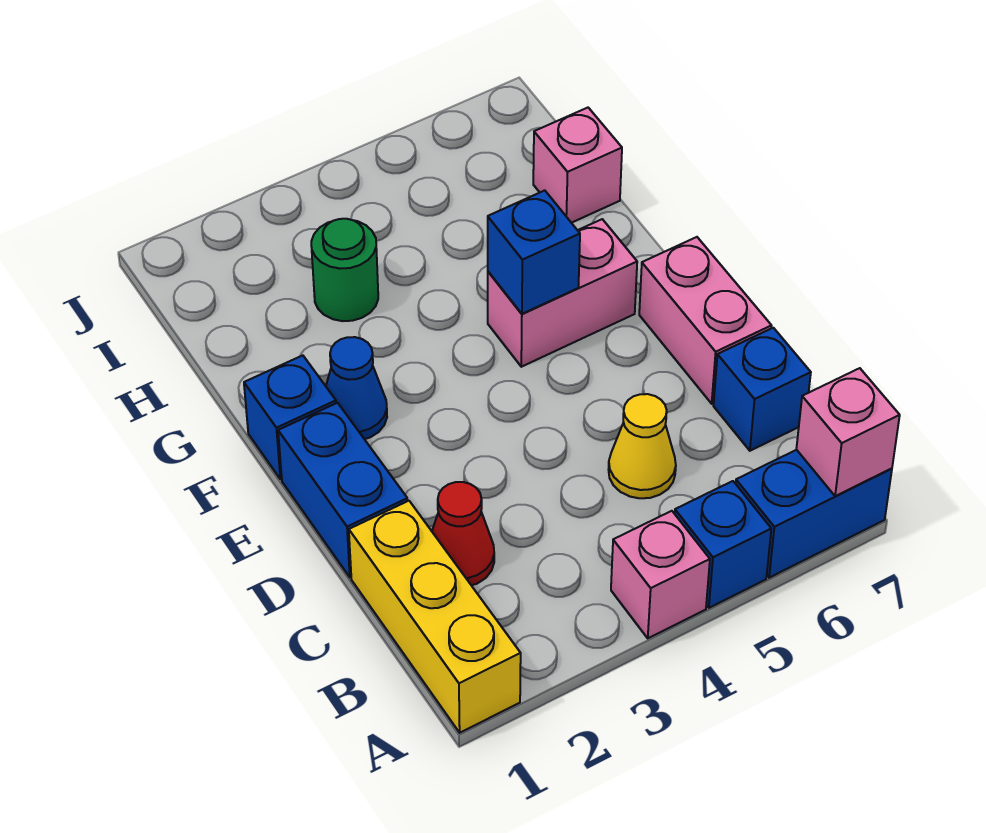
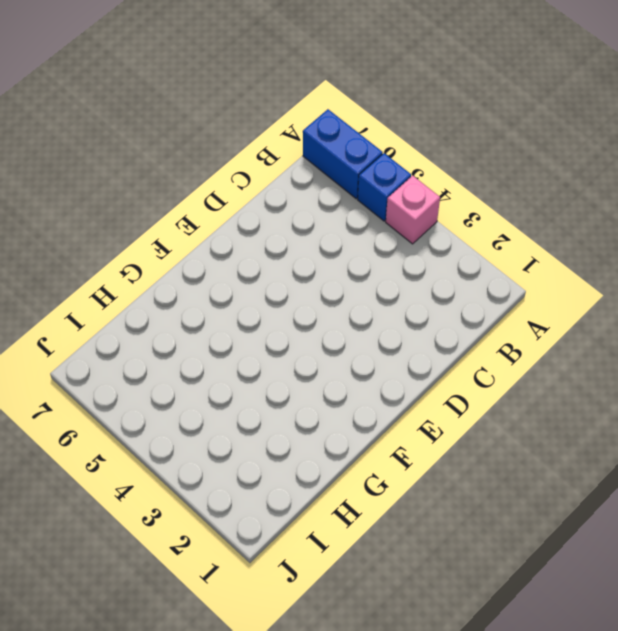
none -> yellow brick A1:C1 level 1
none -> red cone C2 level 1
none -> yellow cone C5 level 1

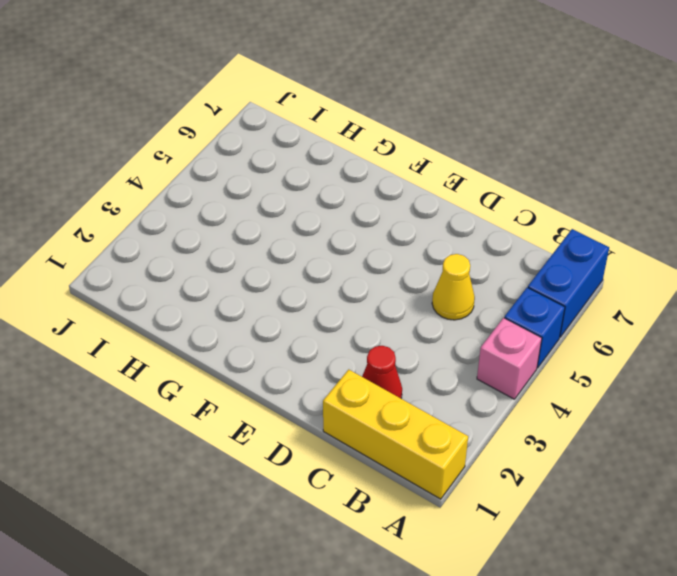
none -> blue brick C7 level 1
none -> blue brick D1:E1 level 1
none -> pink brick D7:E7 level 1

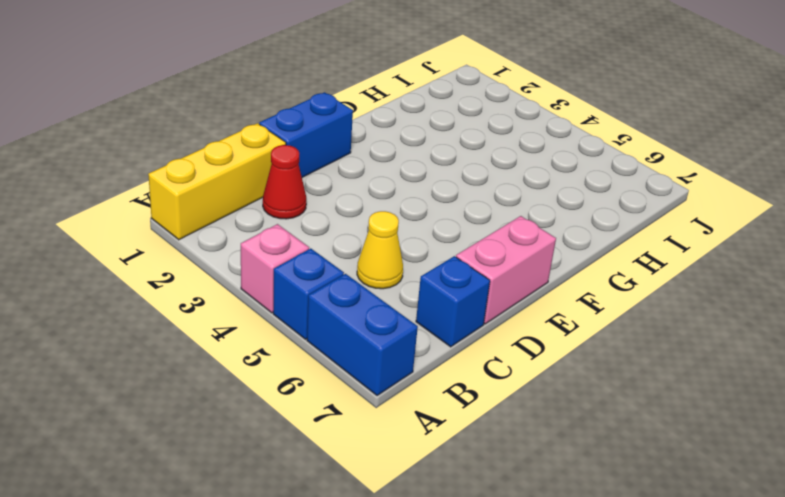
none -> blue brick F1 level 1
none -> blue cone F2 level 1
none -> pink brick F5:F6 level 1

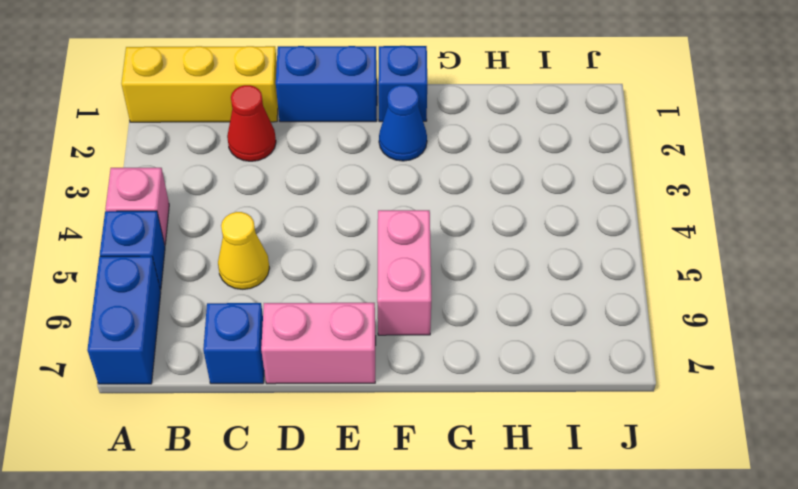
none -> green round brick H3 level 1
none -> pink brick H7 level 1
none -> pink brick A7 level 2

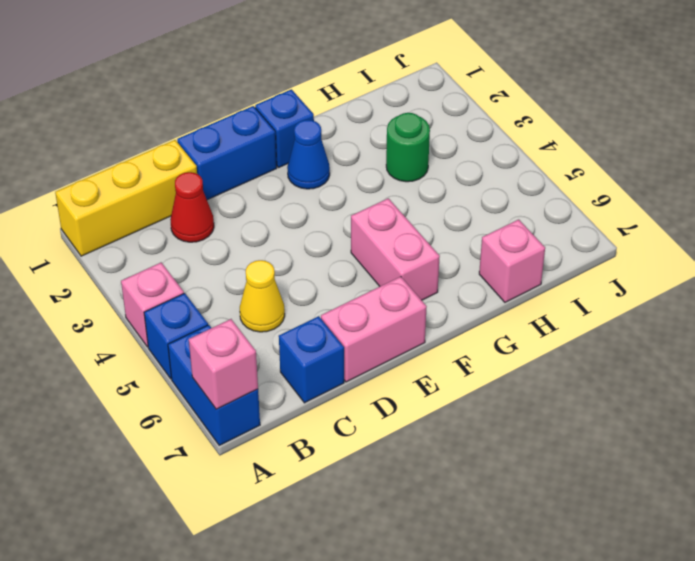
none -> blue brick F5 level 2

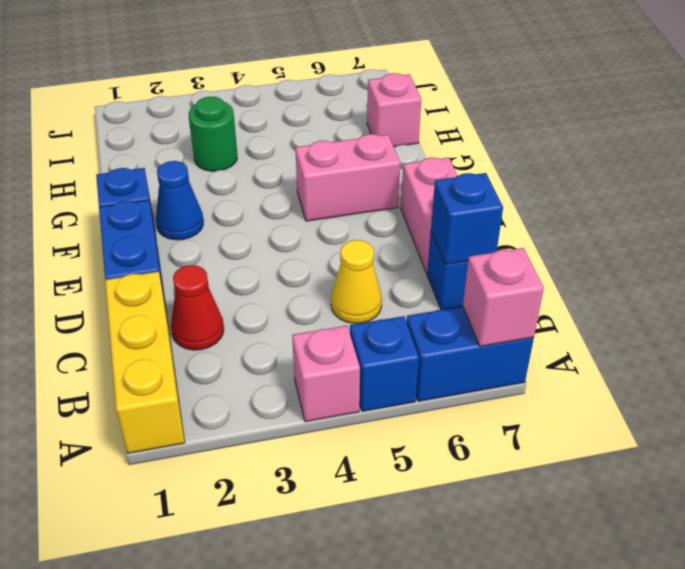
blue brick C7 level 2 -> blue brick F5 level 2

